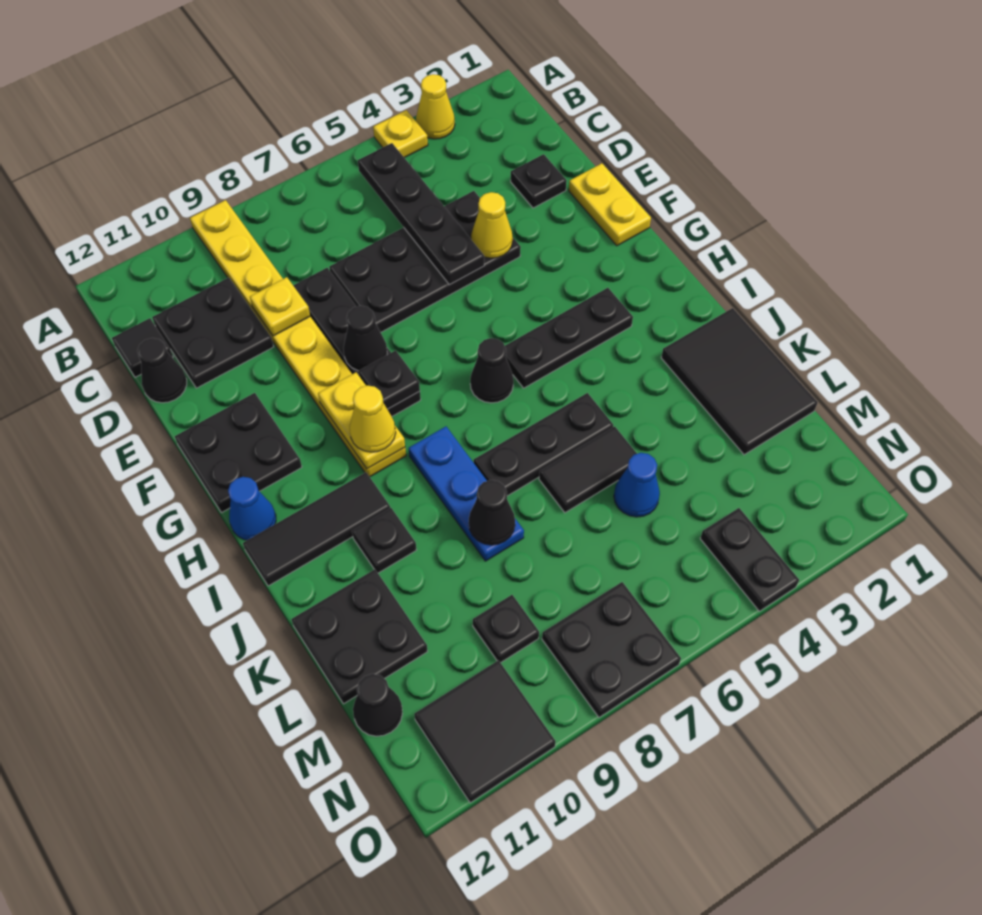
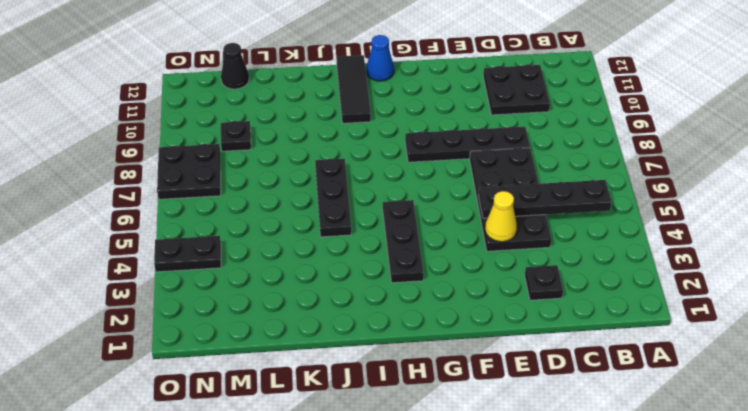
none -> yellow cone A3 level 1
none -> yellow plate A4 level 1
none -> yellow plate A9:H9 level 1
none -> black tile C12 level 1

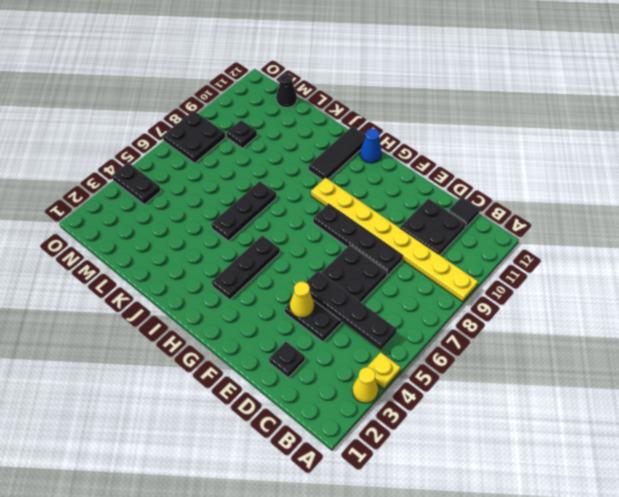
none -> black cone D12 level 1
none -> yellow plate E1:F1 level 1
none -> black plate F11:G12 level 1
none -> black cone H6 level 1

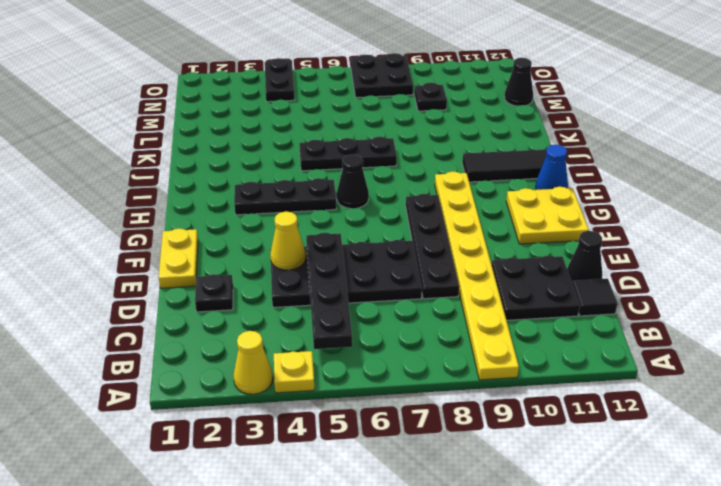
yellow plate F11:G12 level 1 -> black plate F11:G12 level 1
none -> blue plate I8:K8 level 1
none -> black tile J1:L2 level 1
none -> black plate J10 level 1
none -> black tile K5:K6 level 1

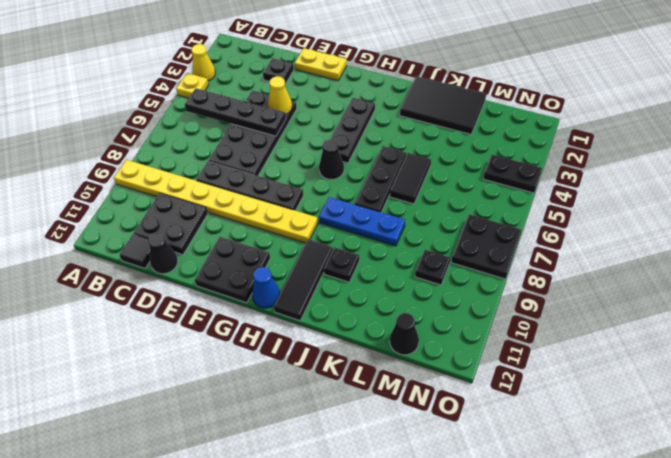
none -> black plate K11:L12 level 1
none -> blue cone L5 level 1
none -> black tile N10:O11 level 1
none -> yellow plate D9 level 2

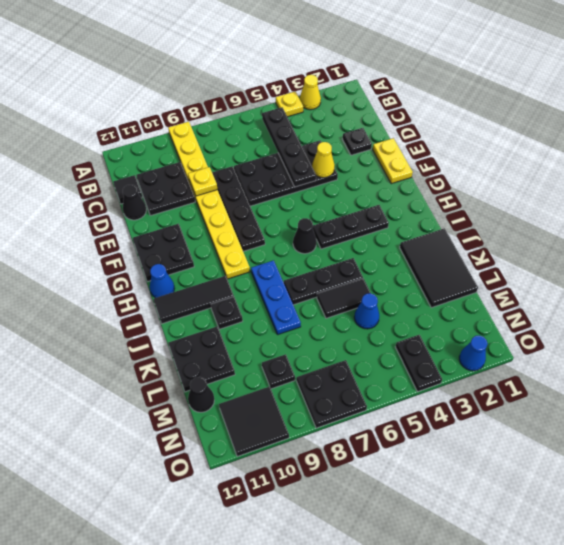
blue cone O2 level 1 -> none
none -> black cone F8 level 2
none -> black plate G8 level 2
none -> yellow plate G9:H9 level 2
none -> black cone K8 level 2

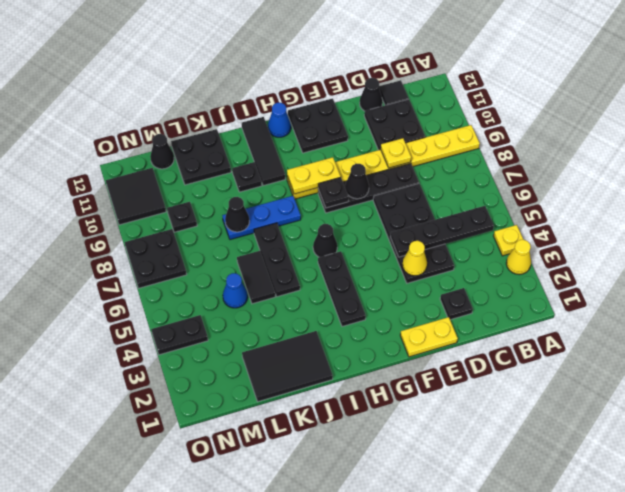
none -> yellow cone H9 level 3

